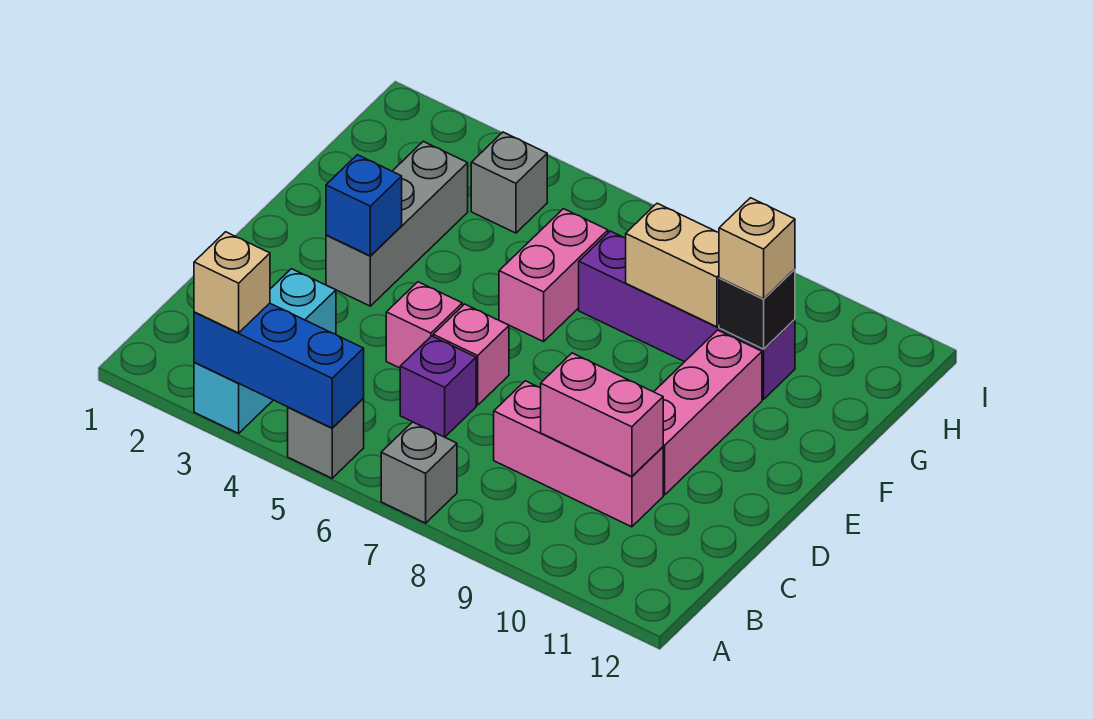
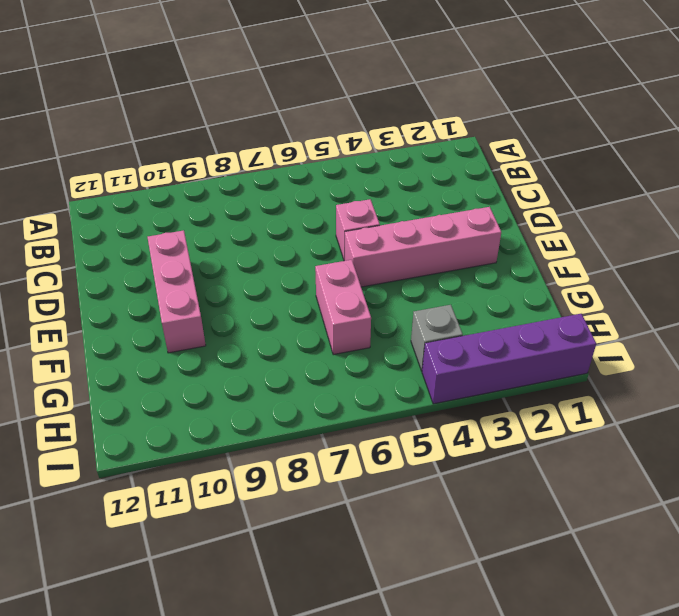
pink brick E2:E5 level 1 -> grey brick E3:G3 level 1
purple brick I1:I4 level 1 -> purple brick G7:G10 level 1
none -> cyan brick A3:C3 level 1
none -> grey brick A5 level 1
none -> grey brick A7 level 1

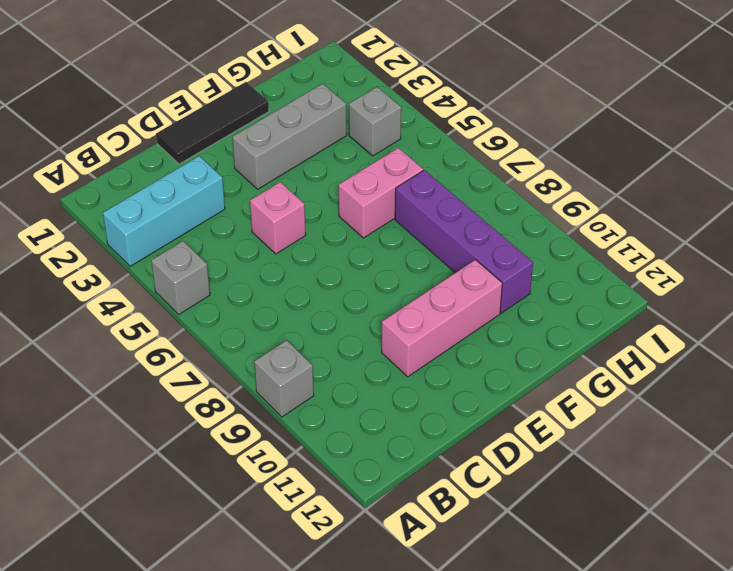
grey brick A9 level 1 -> grey brick A7 level 1
black tile D1:F1 level 1 -> none
none -> purple brick C6 level 1
none -> pink brick C8:C10 level 1
none -> pink brick D6 level 1

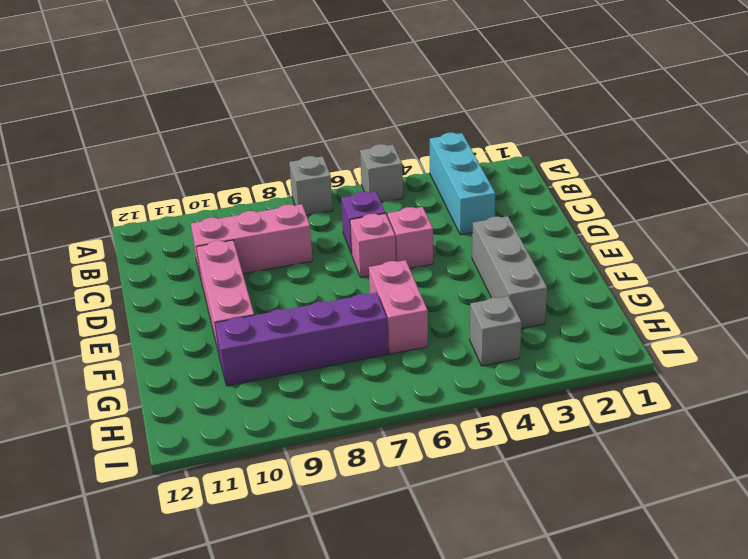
none -> blue brick A3:A5 level 2
none -> pink brick C9:C10 level 2
none -> blue brick E3 level 2

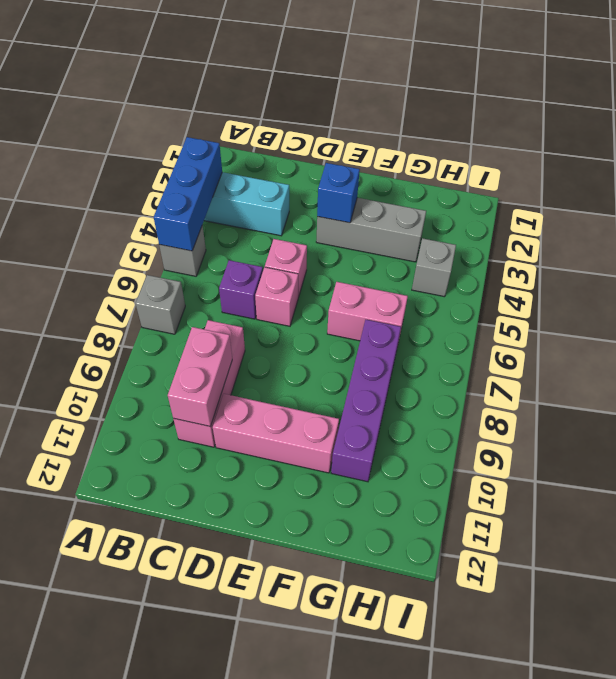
none -> tan brick G8:G9 level 2
none -> black brick G10 level 2
none -> tan brick A3 level 3

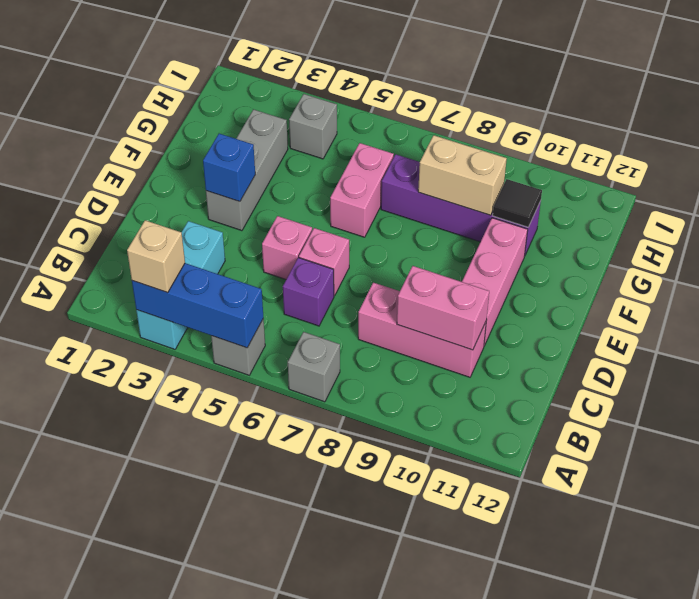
black tile G10 level 2 -> black brick G10 level 2
none -> tan brick G10 level 3

